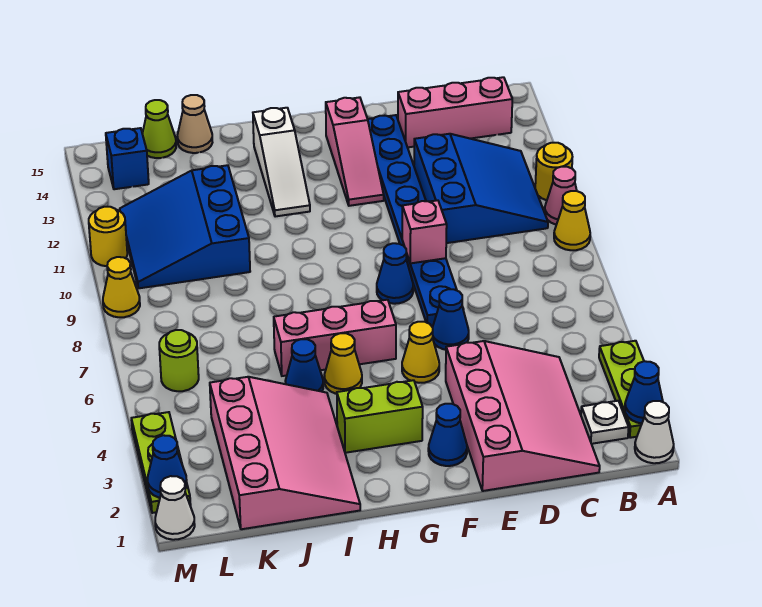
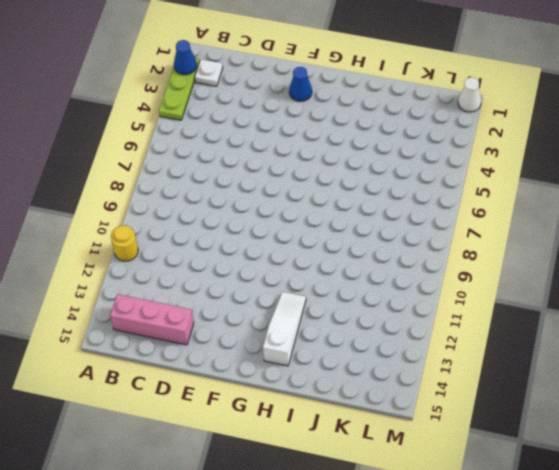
none -> white cone A1 level 1
none -> yellow cone A9 level 1
none -> pink cone A10 level 1
none -> blue slope B10:D12 level 1 top D

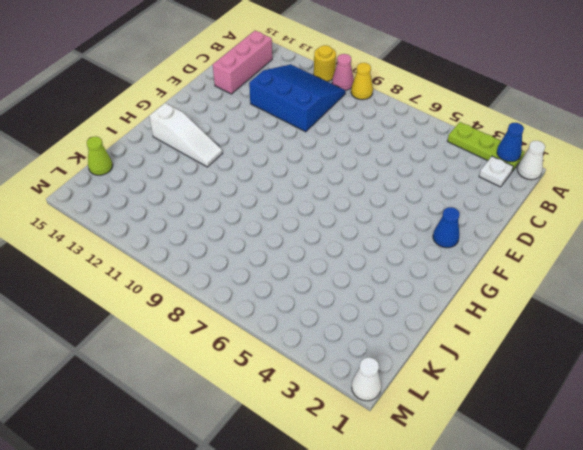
none -> pink slope C1:E4 level 1 top E
none -> blue cone E6 level 1
none -> blue plate E7:E14 level 1
none -> yellow cone F5 level 1

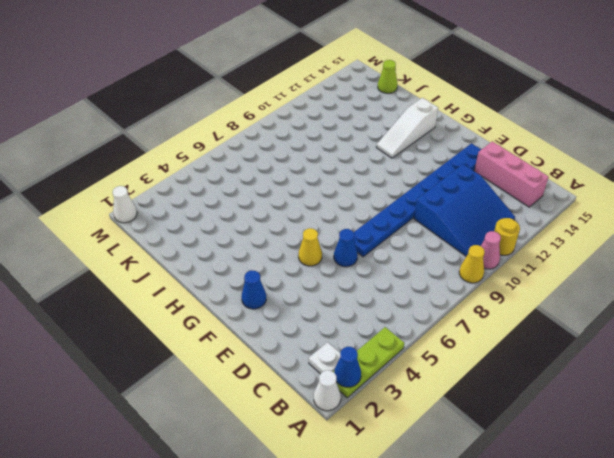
none -> pink slope C1:E4 level 1 top E
none -> blue cone F8 level 1
none -> pink slope F12:F14 level 1 top 14
none -> lime brick G3:H3 level 1

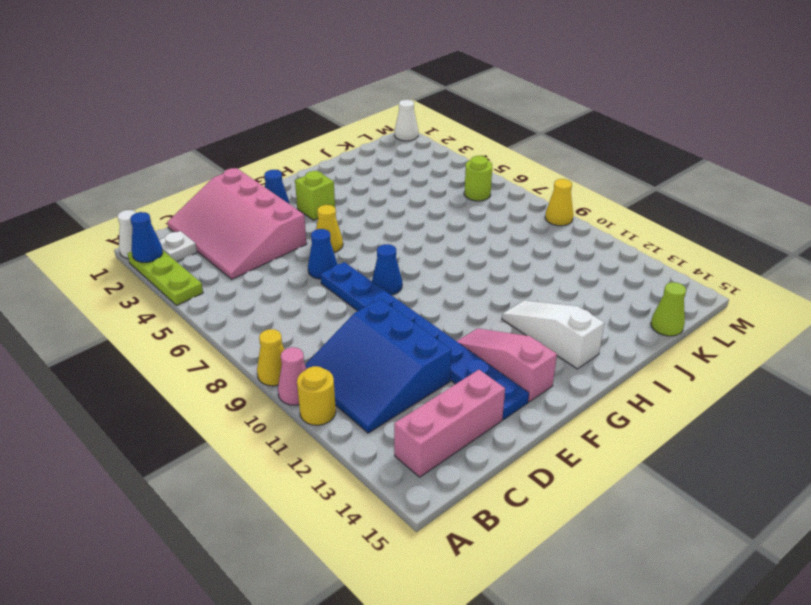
lime brick G3 level 1 -> lime brick G3:H3 level 1
none -> pink brick G6:I6 level 1
none -> yellow cone H5 level 1
none -> pink slope I1:K4 level 1 top K
none -> blue cone I5 level 1

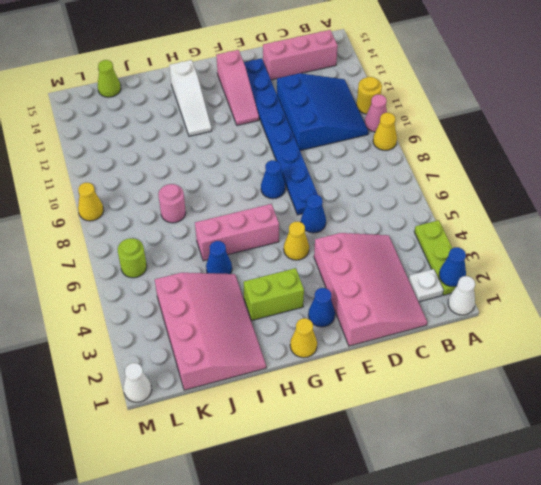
yellow cone G1 level 1 -> yellow cone H5 level 1
pink round brick J8 level 1 -> none
none -> blue slope J10:L12 level 1 top J
none -> tan cone J15 level 1
none -> blue brick L14 level 1
none -> lime plate M2:M4 level 1

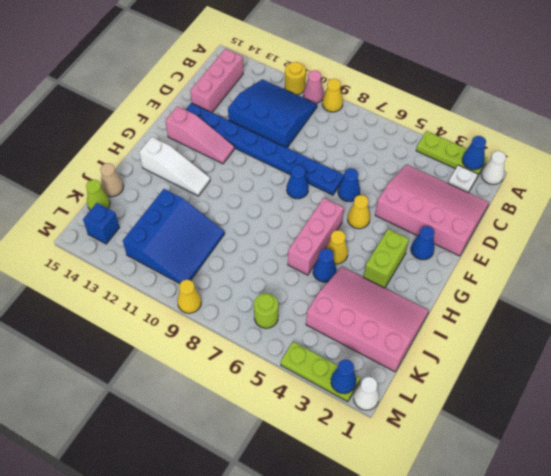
blue slope J10:L12 level 1 top 12 -> blue slope J10:L12 level 1 top J
none -> yellow round brick M11 level 1
none -> pink brick E9 level 2

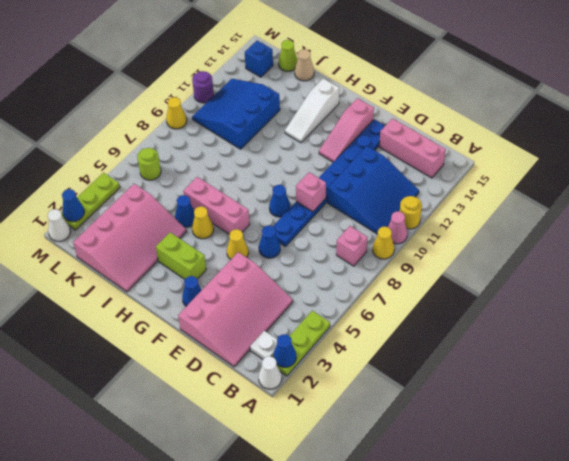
pink brick B8 level 1 -> none
purple round brick M11 level 1 -> yellow round brick M11 level 1

